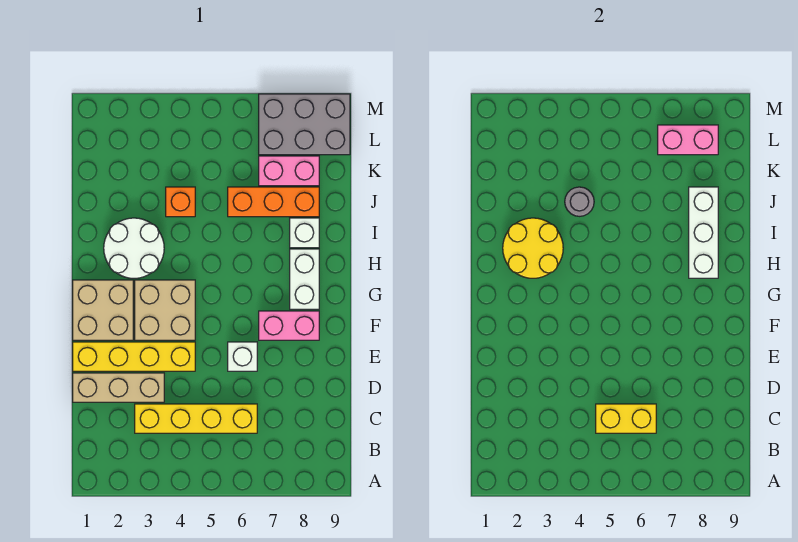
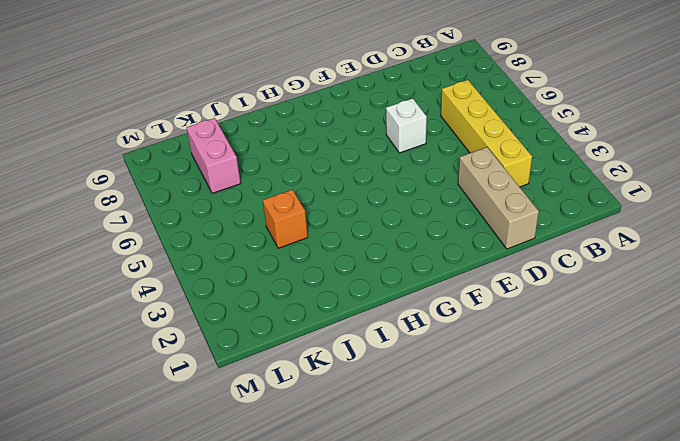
none -> yellow brick E1:E4 level 1
none -> tan brick F1:G2 level 1
none -> tan brick F3:G4 level 1

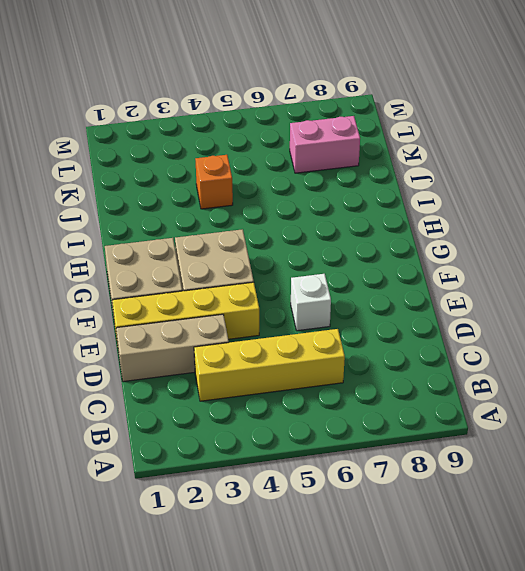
none -> pink brick F7:F8 level 1
none -> white brick G8:H8 level 1
none -> white round brick H2:I3 level 1

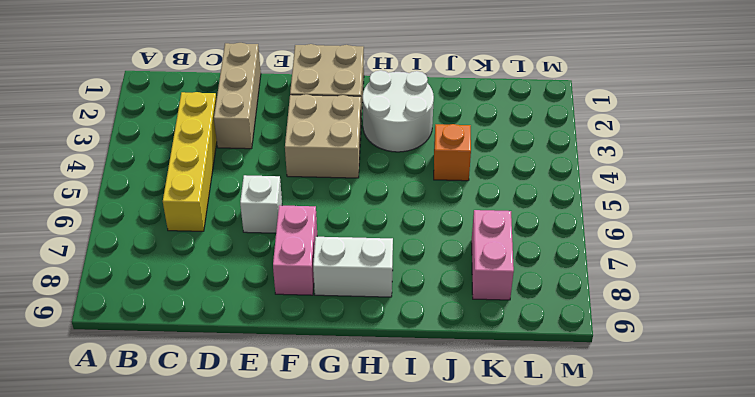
none -> yellow brick E1:E4 level 1
none -> white brick I8 level 1
none -> orange brick J6:J8 level 1

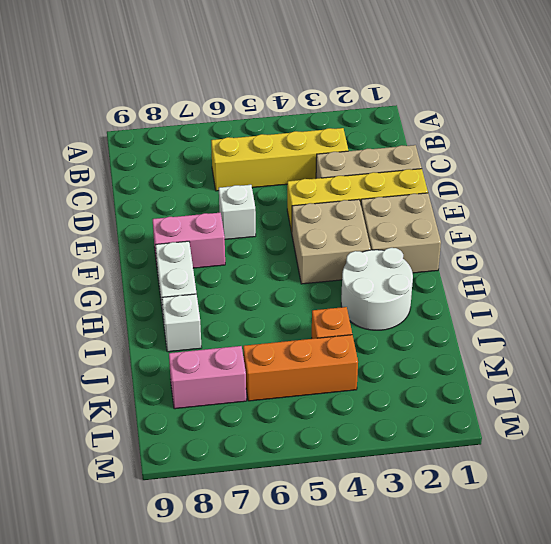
orange brick K4:K6 level 1 -> orange brick J6:J8 level 1
none -> grey brick L7:M9 level 1
none -> yellow brick C5:C6 level 2
none -> yellow round brick H2:I3 level 2

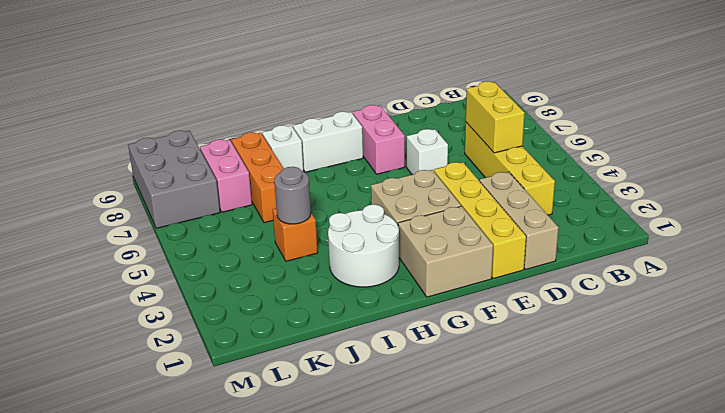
none -> yellow round brick H2:I3 level 2
none -> white brick H8:J8 level 2
none -> pink brick L7:L8 level 2

